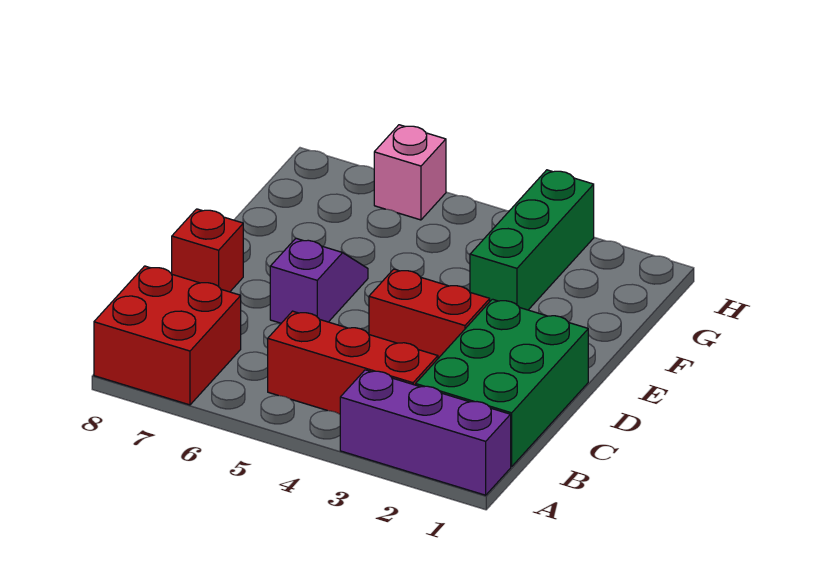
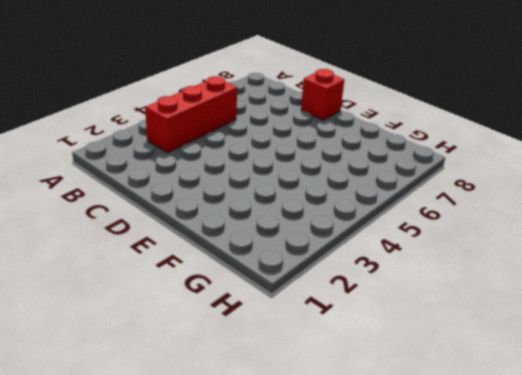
none -> purple brick A1:A3 level 1
none -> red brick A7:B8 level 1

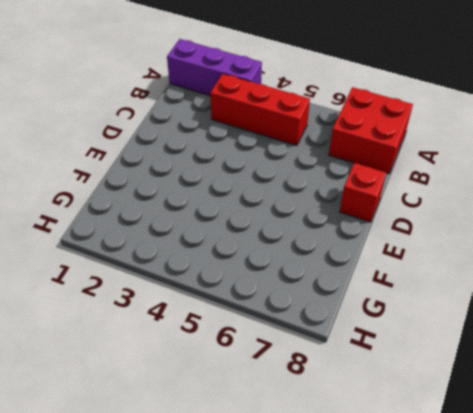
none -> green brick B1:D2 level 1
none -> red brick D3:D4 level 1

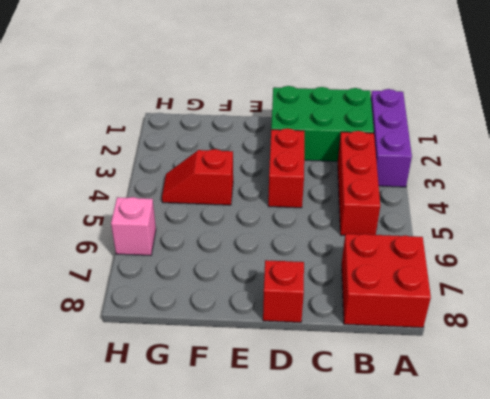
red slope F4:G4 level 1 top F -> none
none -> purple slope D6:E6 level 1 top D
none -> green brick F3:H3 level 1

